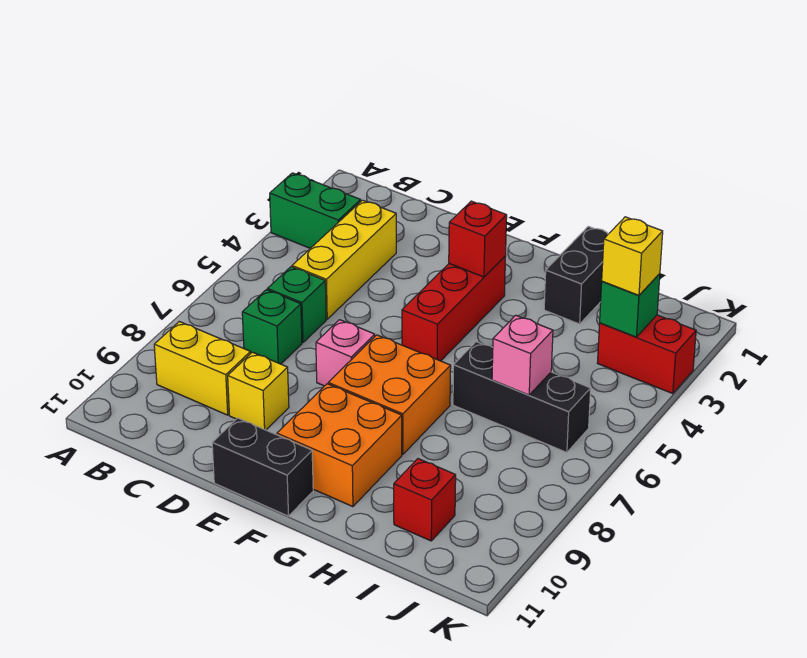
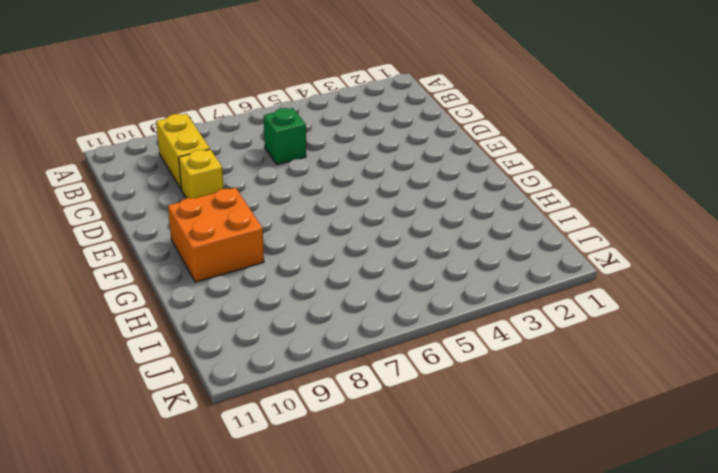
none -> green brick A3:B3 level 1
none -> yellow brick C3:C5 level 1
none -> green brick C7 level 1

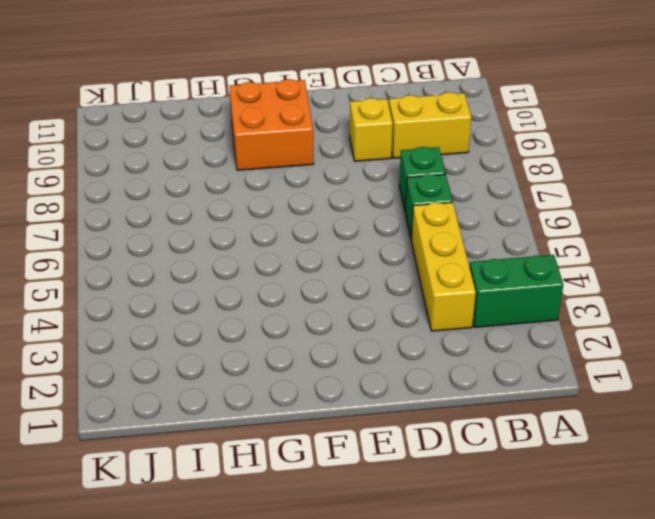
none -> pink brick E7 level 1
none -> black brick E11:F11 level 1
none -> red brick F3:F5 level 1

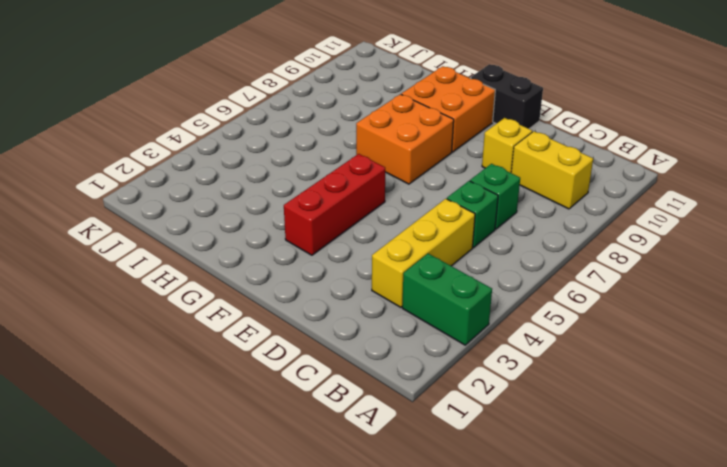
none -> pink brick E7 level 1
none -> black brick H1:H2 level 1
none -> black brick H6:J6 level 1

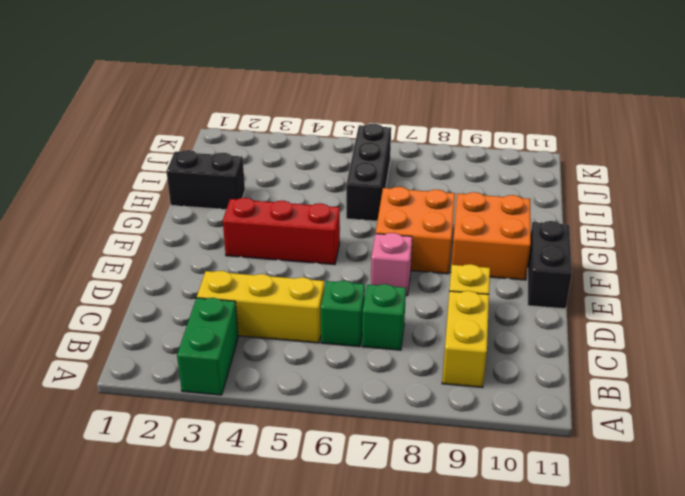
none -> red brick I10 level 1
none -> red brick J3:K3 level 1
none -> red brick F3 level 2

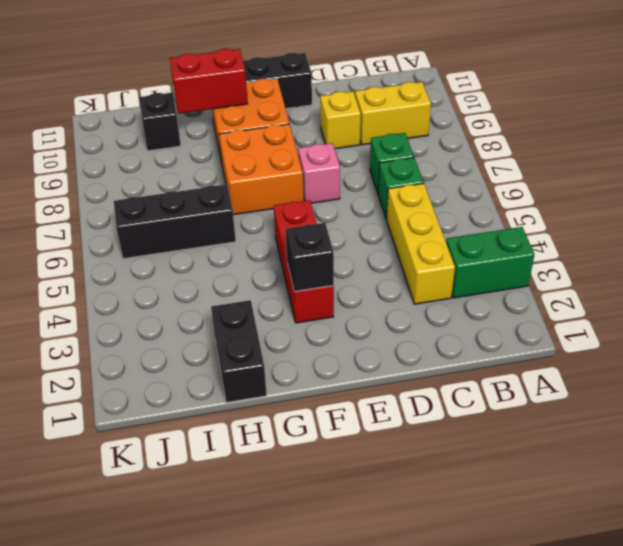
black brick F3 level 2 -> red brick F3 level 2
red brick G10:H10 level 2 -> red brick J3:K3 level 1
black brick I10 level 1 -> red brick I10 level 1
none -> pink brick I6 level 2
none -> green brick J3 level 2
none -> yellow brick J3 level 3

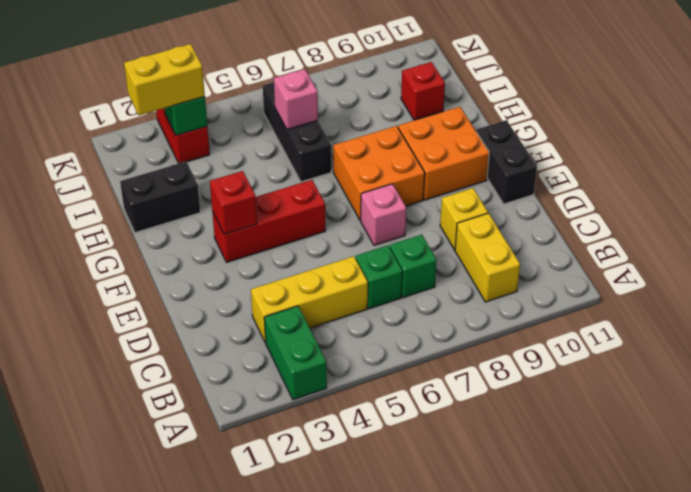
yellow brick J2:J3 level 3 -> yellow brick J3 level 3

